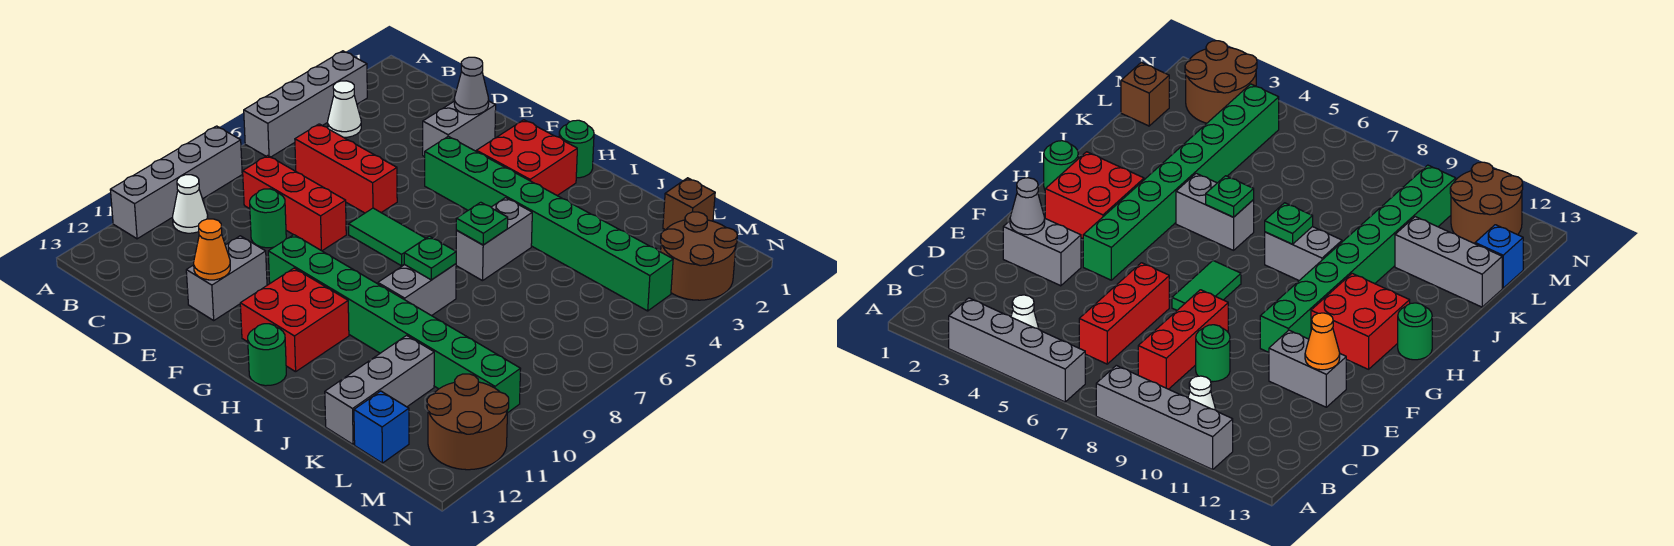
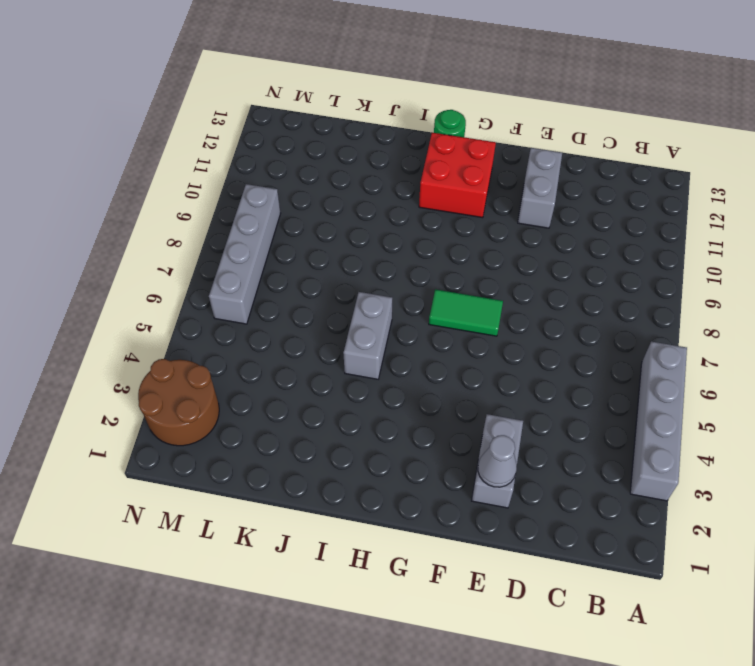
grey brick M6:M9 level 1 -> grey brick A8:A11 level 1
none -> white cone B4 level 1
none -> white cone B10 level 1
none -> red brick C6:E6 level 1

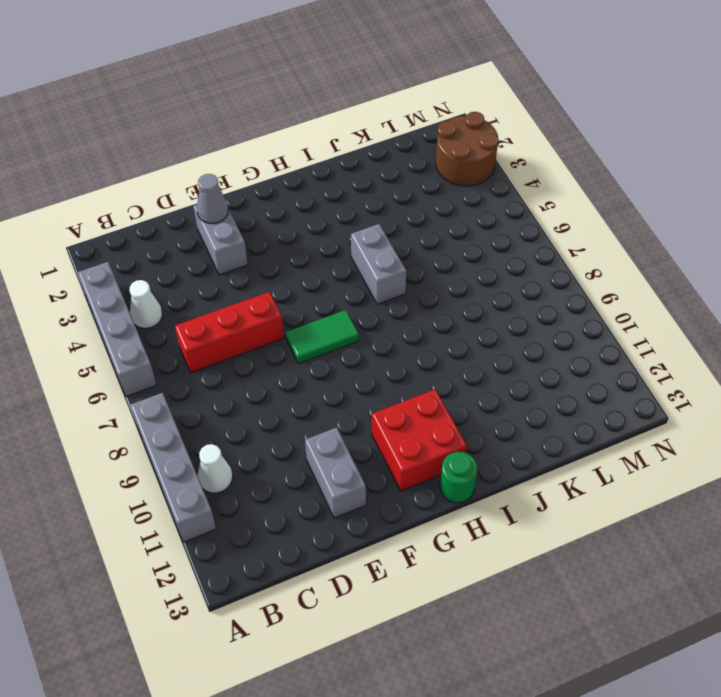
none -> red brick C8:E8 level 1
none -> green round brick D9 level 1
none -> green brick F4:M4 level 1

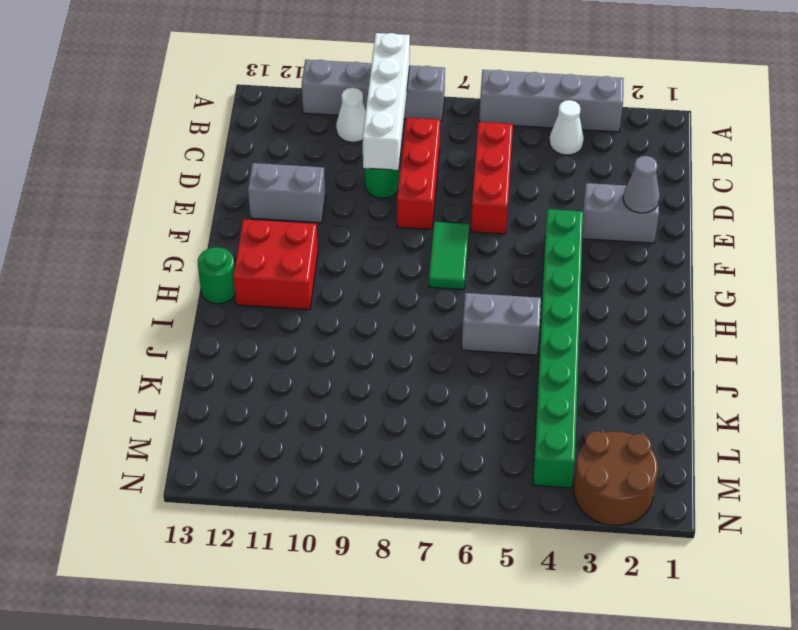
white brick A9:D9 level 2 -> none
none -> green brick F10:M10 level 1
none -> red brick G2:H3 level 1
none -> green round brick H1 level 1

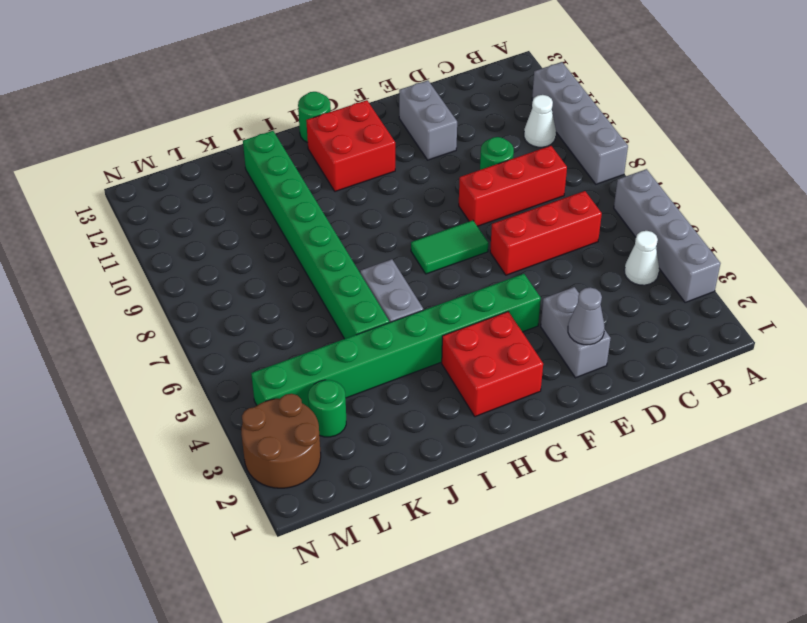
green brick J5:J12 level 1 -> green brick F10:M10 level 1
green round brick L3 level 1 -> green round brick H1 level 1
none -> grey brick I8:I9 level 1
none -> grey brick K11:K13 level 1
none -> brown brick L1 level 1

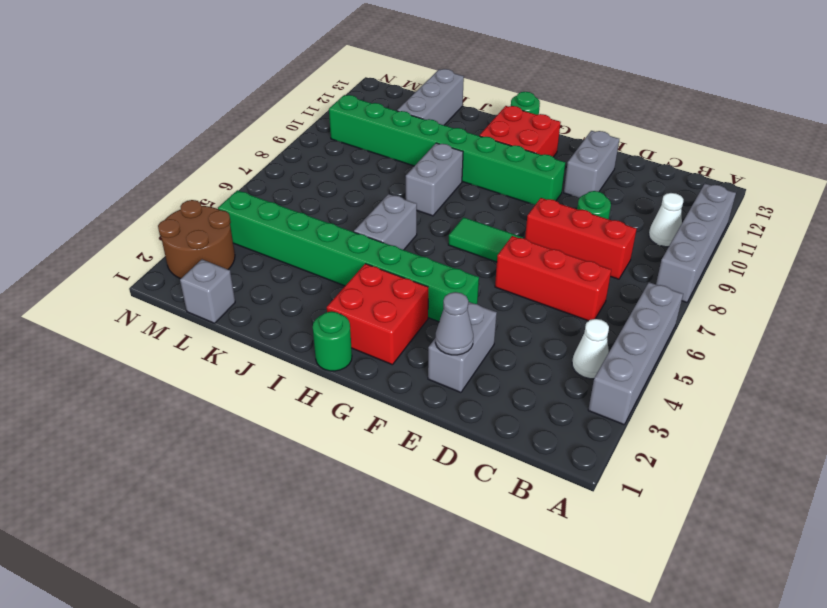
grey brick L1 level 1 -> brown brick L1 level 1
none -> blue brick L13 level 1
none -> brown round brick M11:N12 level 1
none -> orange cone E12 level 2

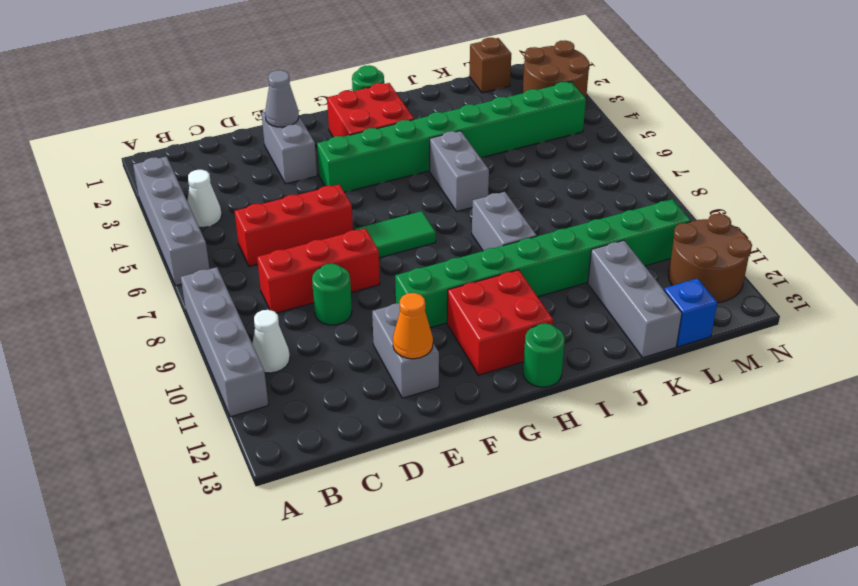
none -> green plate I6 level 2
none -> green plate I8 level 2

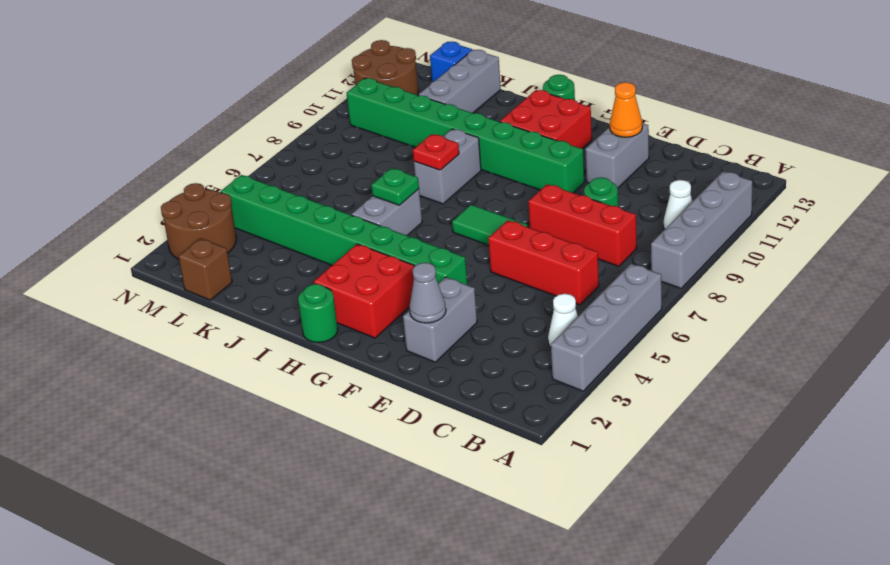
red plate I8 level 2 -> green plate I8 level 2

